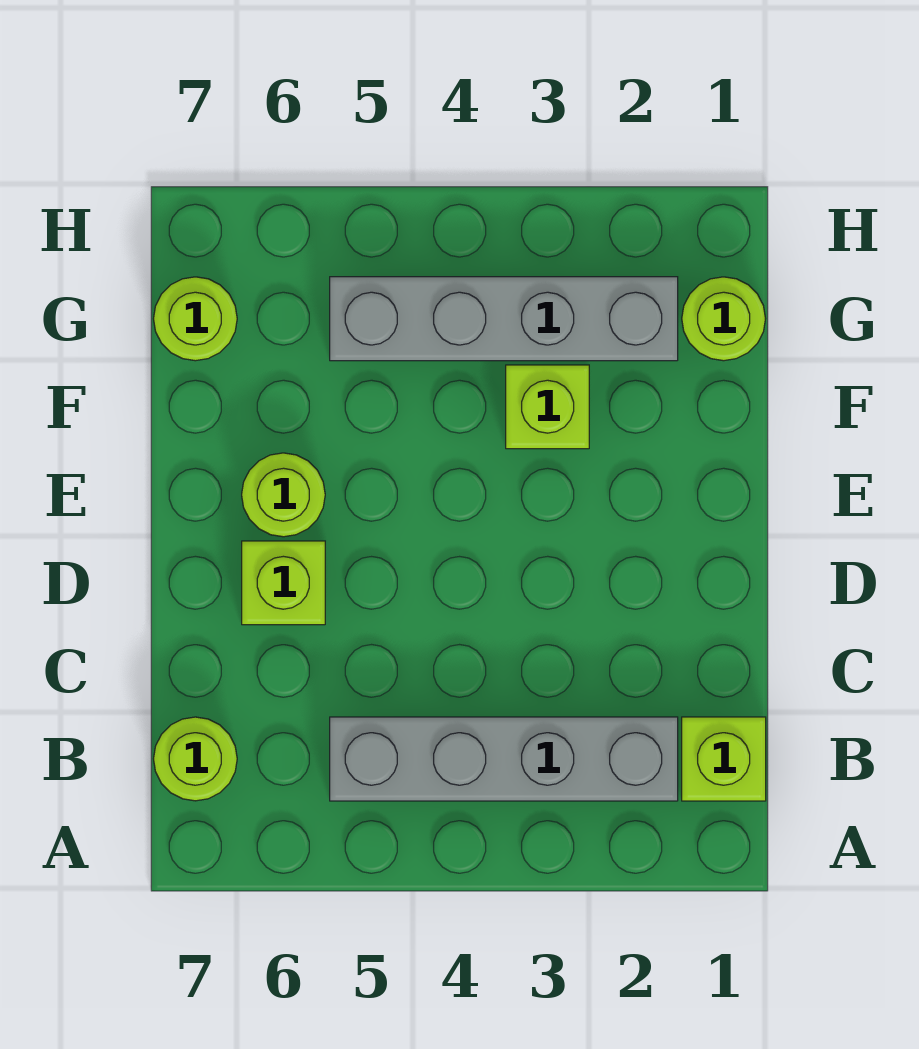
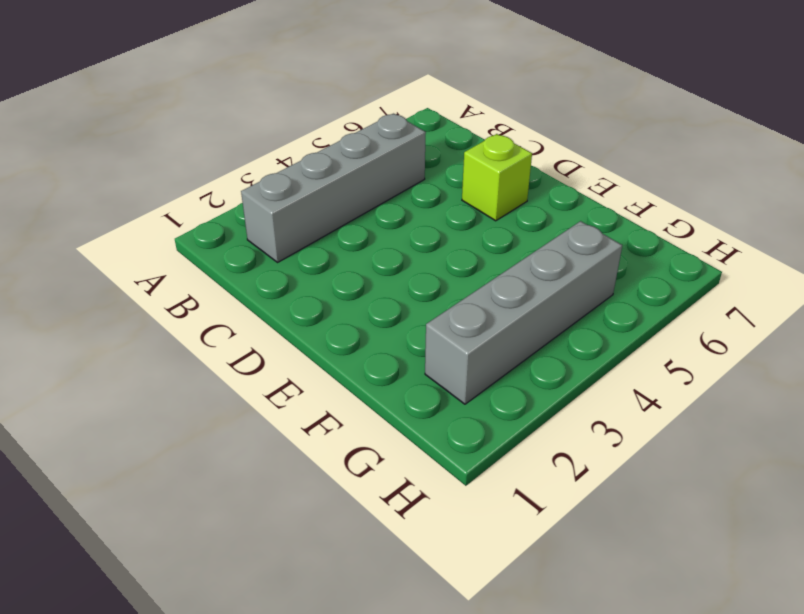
none -> lime brick B1 level 1
none -> lime round brick B7 level 1

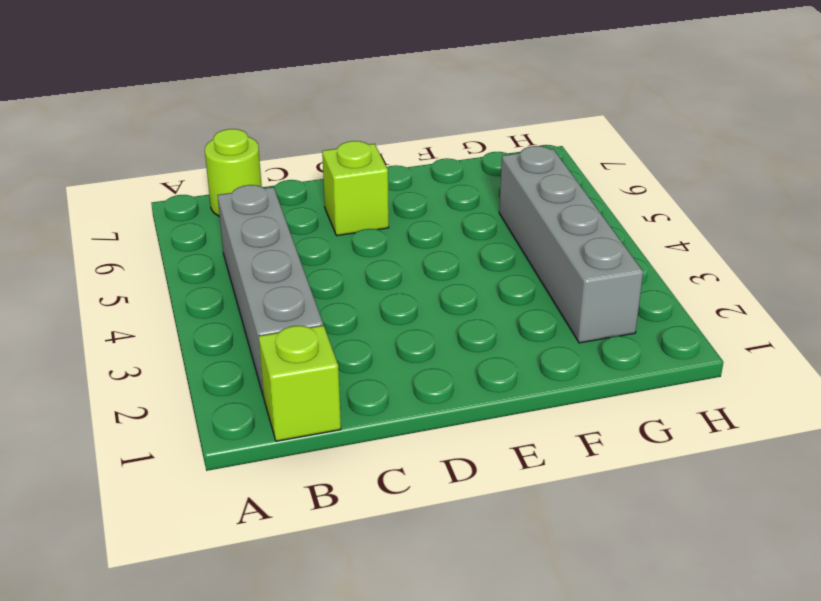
none -> lime round brick E6 level 1
none -> lime brick F3 level 1

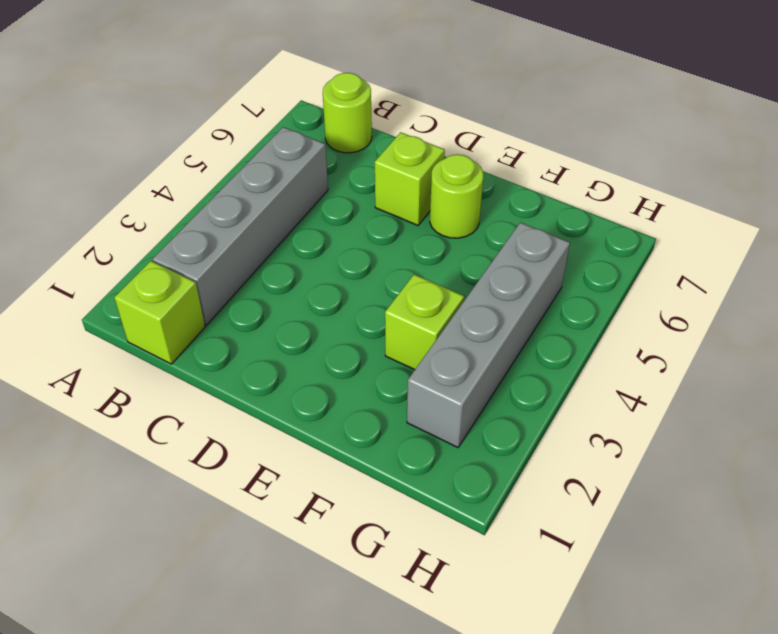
none -> lime round brick G1 level 1
none -> lime round brick G7 level 1

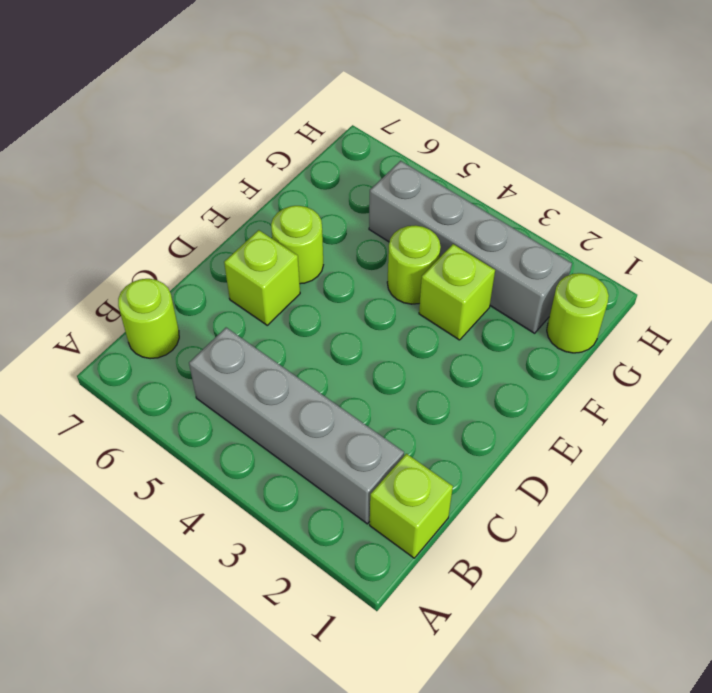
lime round brick F4 level 1 -> lime round brick G7 level 1

